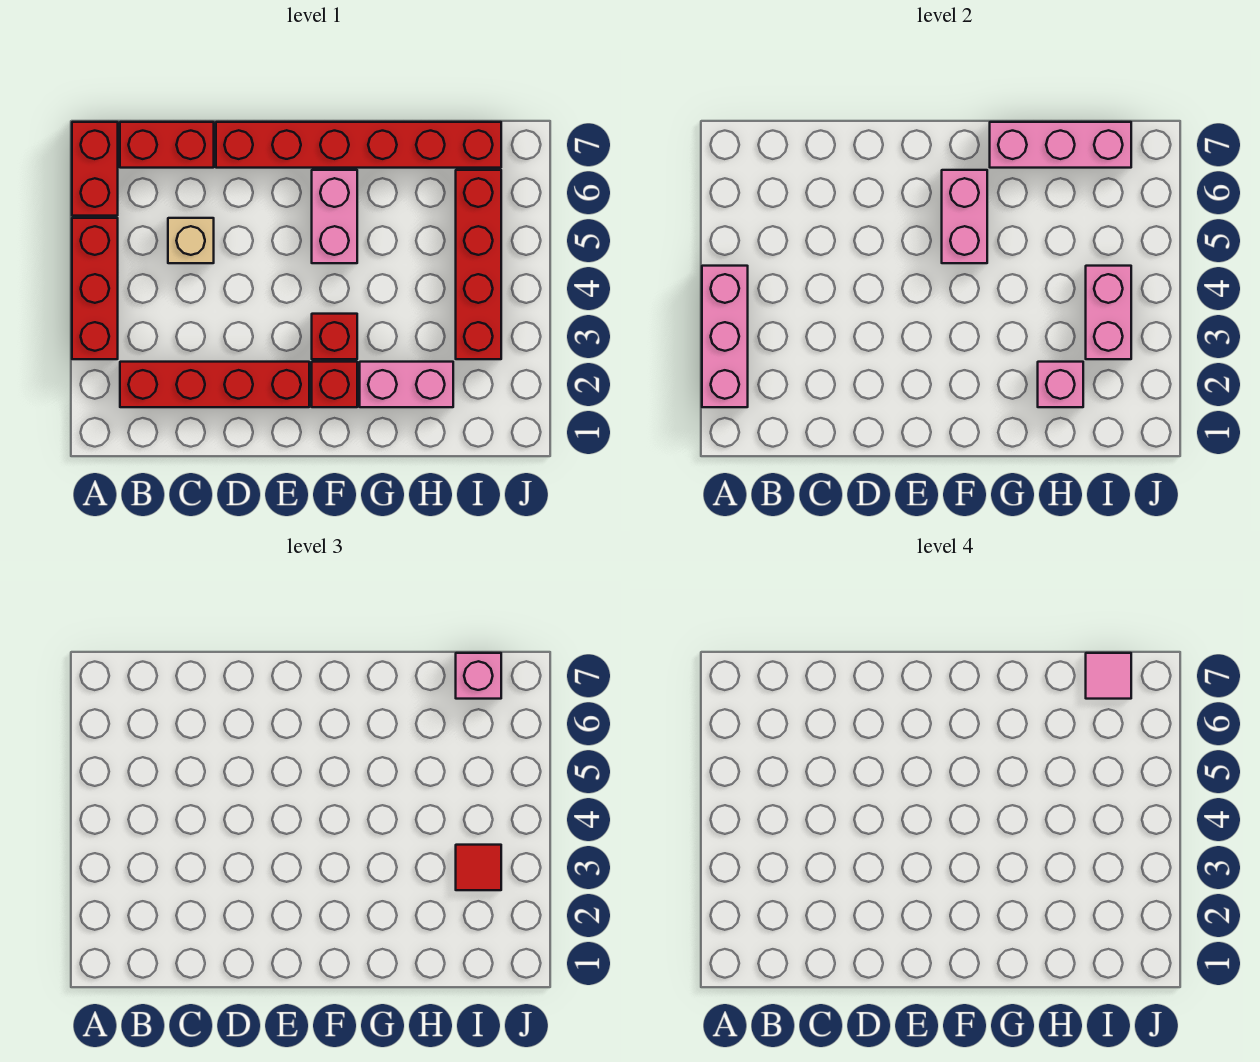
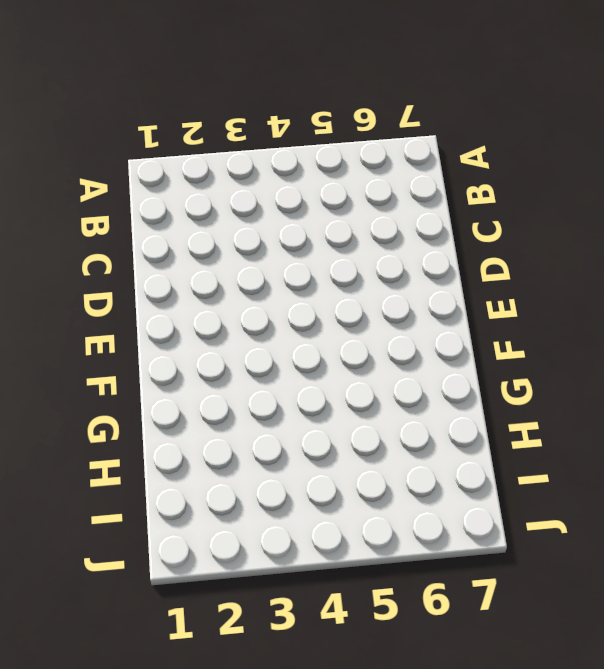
none -> red brick A3:A5 level 1
none -> red brick A6:A7 level 1
none -> red brick B2:E2 level 1

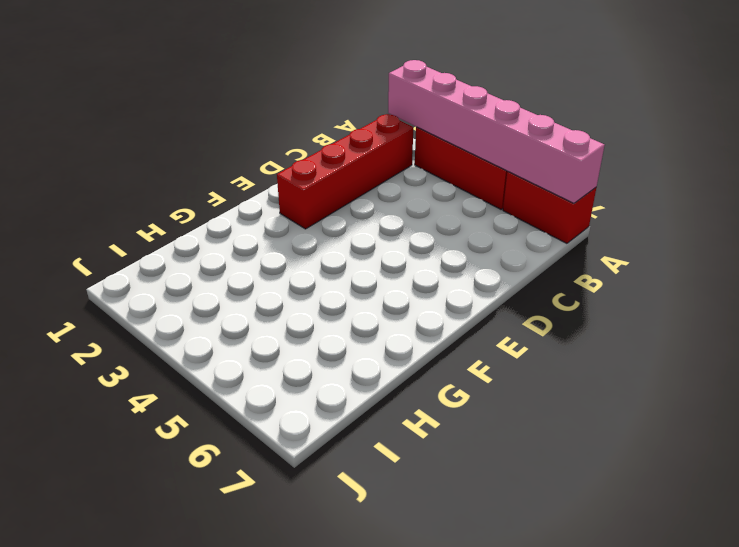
pink brick A2:A7 level 2 -> pink brick A2:A4 level 2
none -> red brick B7:C7 level 1
none -> tan brick C5 level 1
none -> red brick D7:I7 level 1

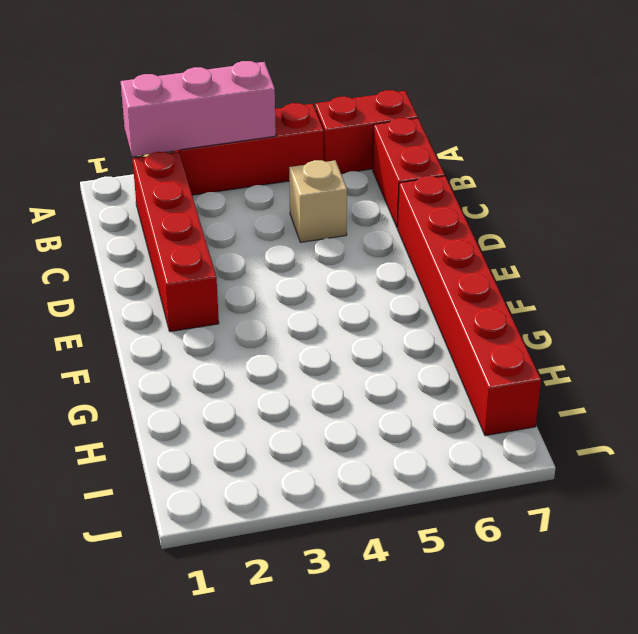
none -> red brick F2 level 1
none -> red brick F3 level 1
none -> pink brick F5:F6 level 1

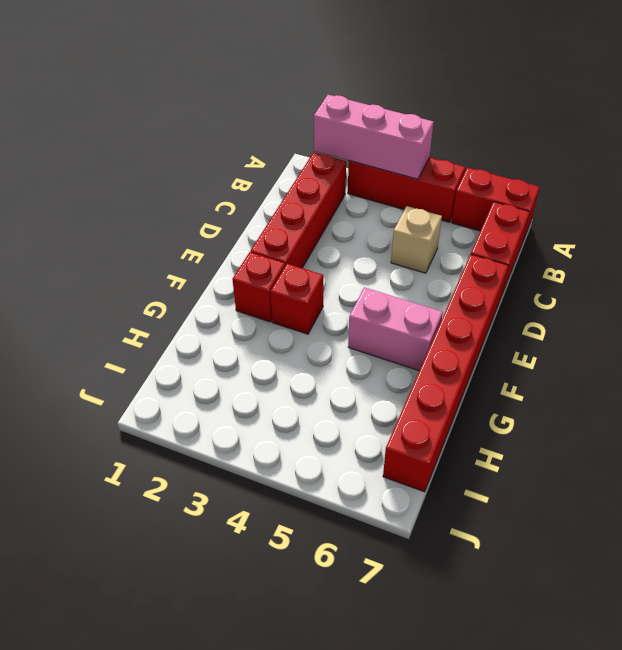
none -> pink brick G2:H2 level 1
none -> red brick I3:I6 level 1
none -> pink brick F5:F6 level 2

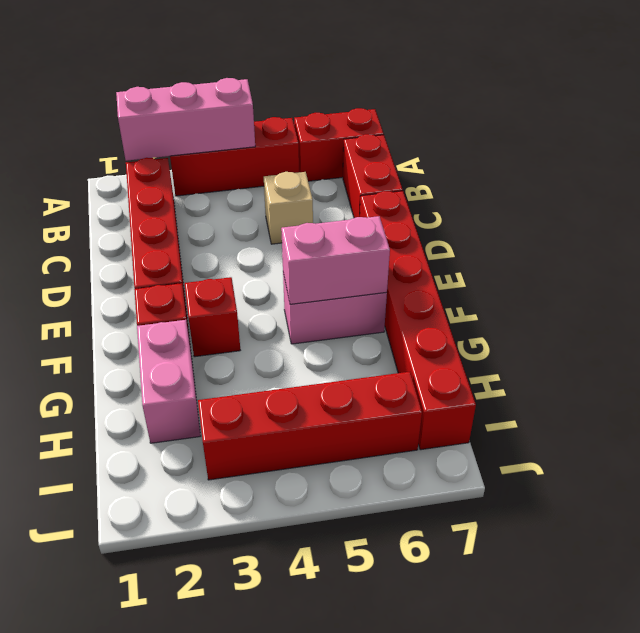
none -> pink brick G7:I7 level 2
none -> pink brick H2 level 2
none -> pink brick I3:I4 level 2

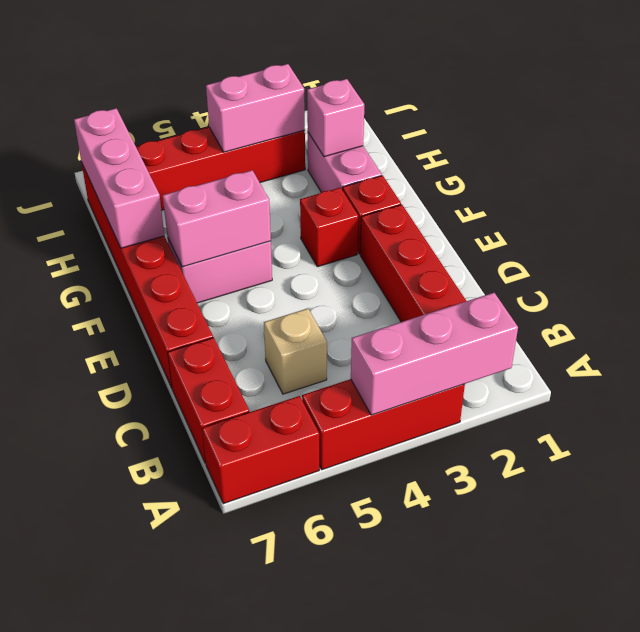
none -> red tile I3 level 3
none -> pink brick I7 level 3
none -> pink tile I7 level 4

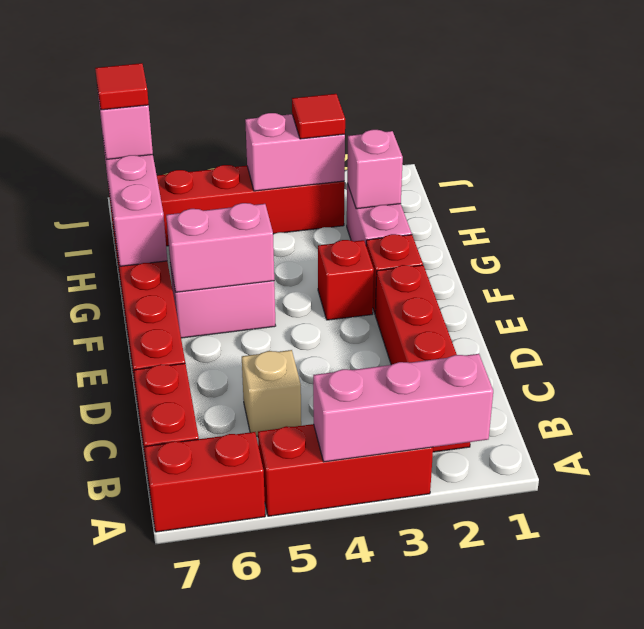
red tile I7 level 4 -> pink tile I7 level 4

